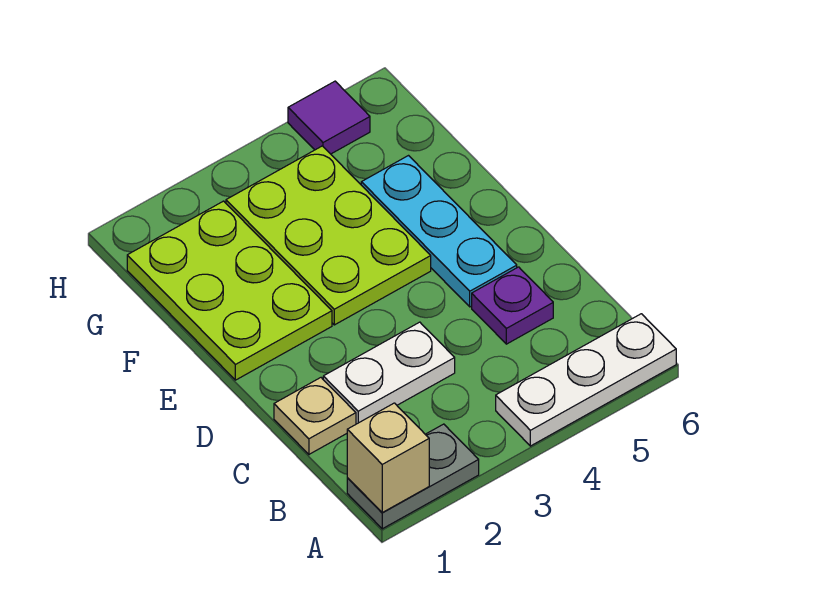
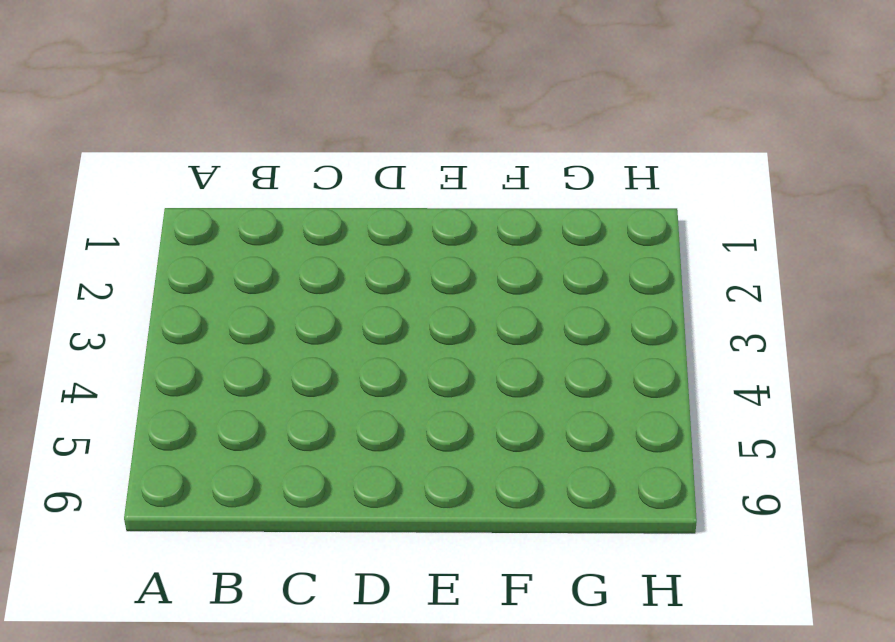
none -> grey plate A1:A2 level 1
none -> white plate A4:A6 level 1

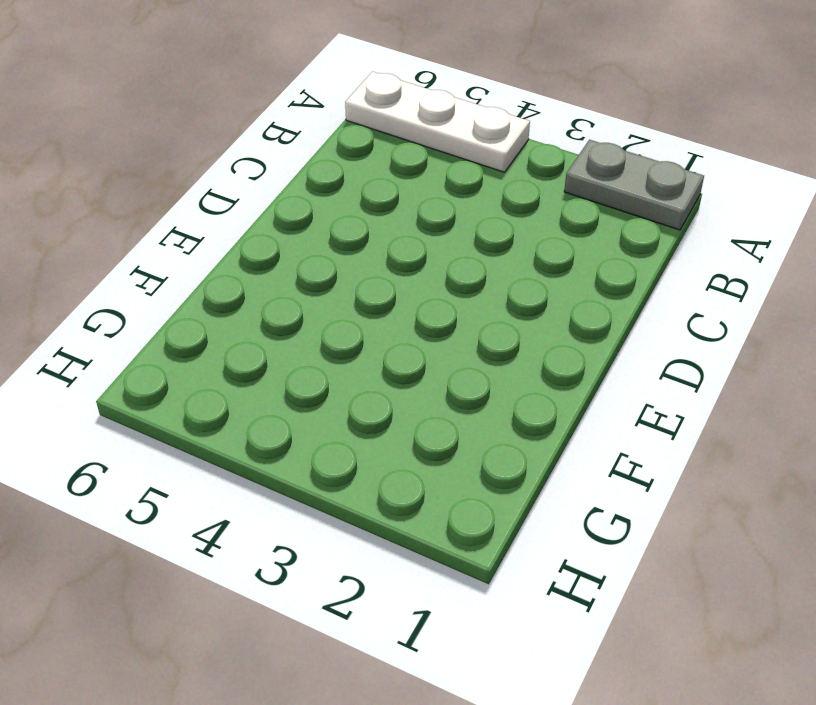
none -> tan plate C1 level 1
none -> white plate C2:C3 level 1

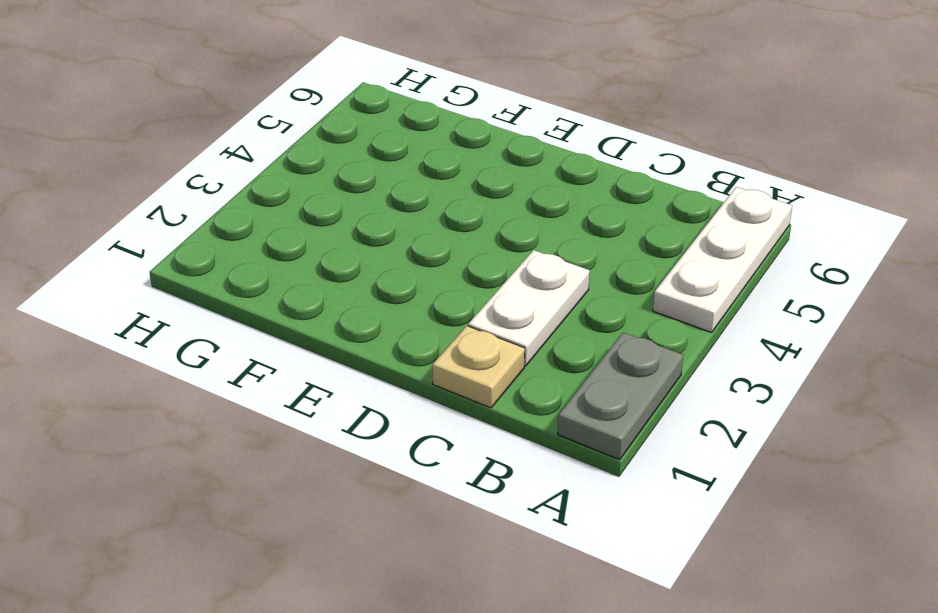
none -> purple plate C5 level 1
none -> cyan plate D5:F5 level 1

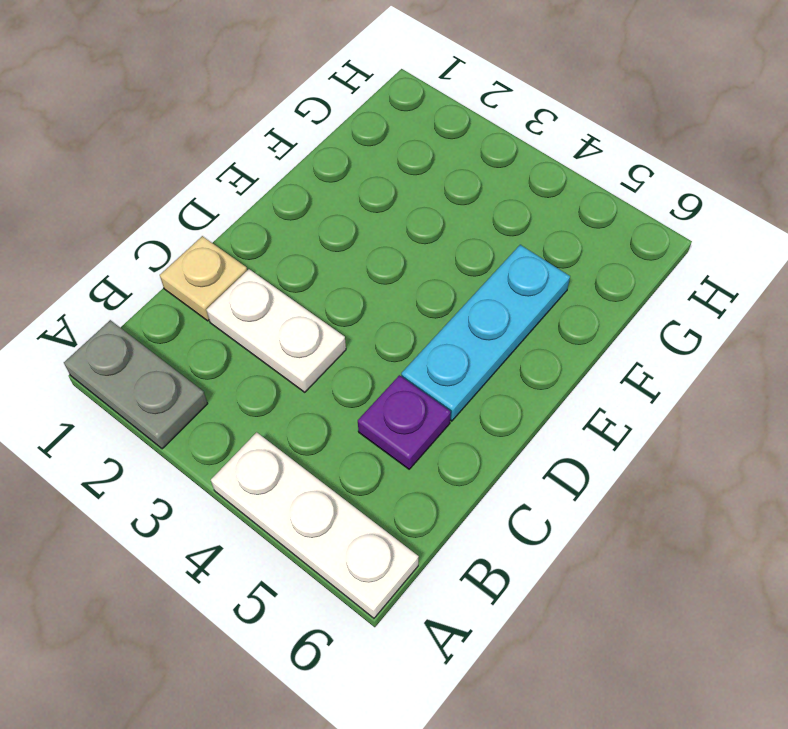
none -> lime plate E1:G2 level 1
none -> lime plate E3:G4 level 1

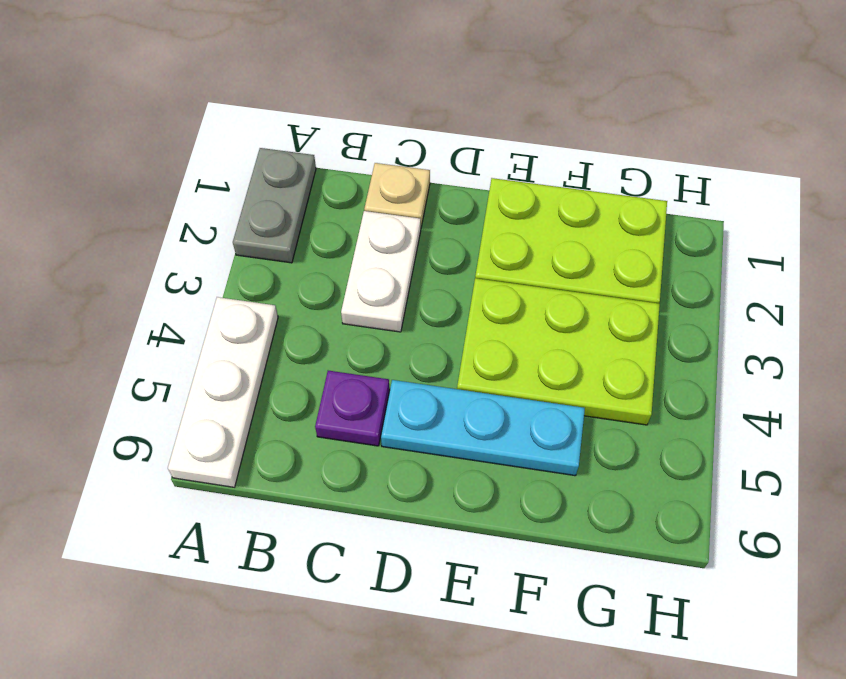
none -> purple tile H5 level 1
none -> tan brick A1 level 2

